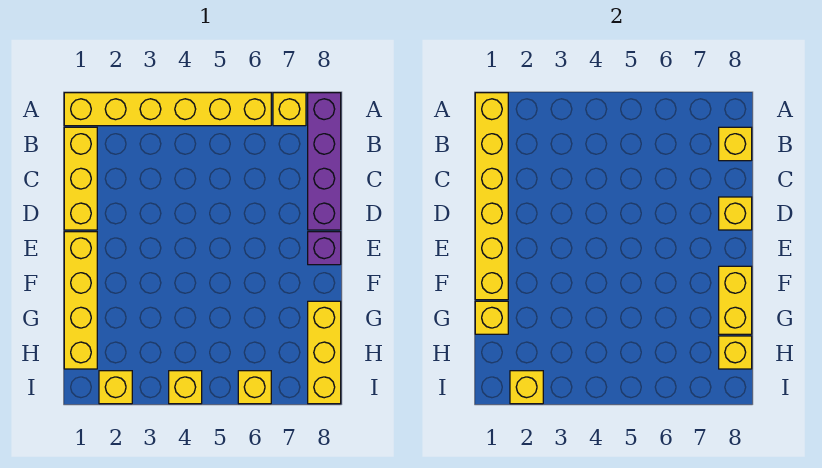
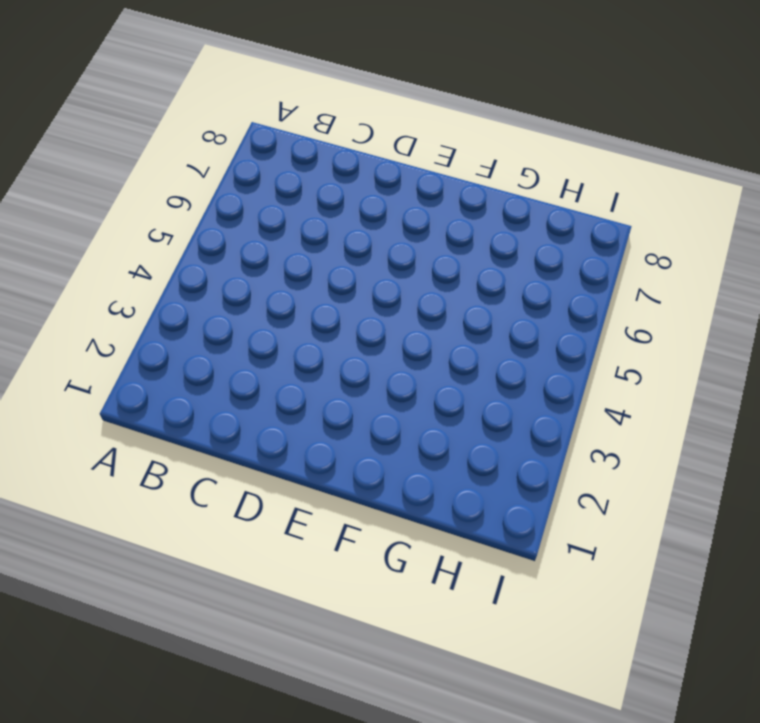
none -> yellow brick A1:A6 level 1
none -> yellow brick A7 level 1
none -> purple brick A8:D8 level 1

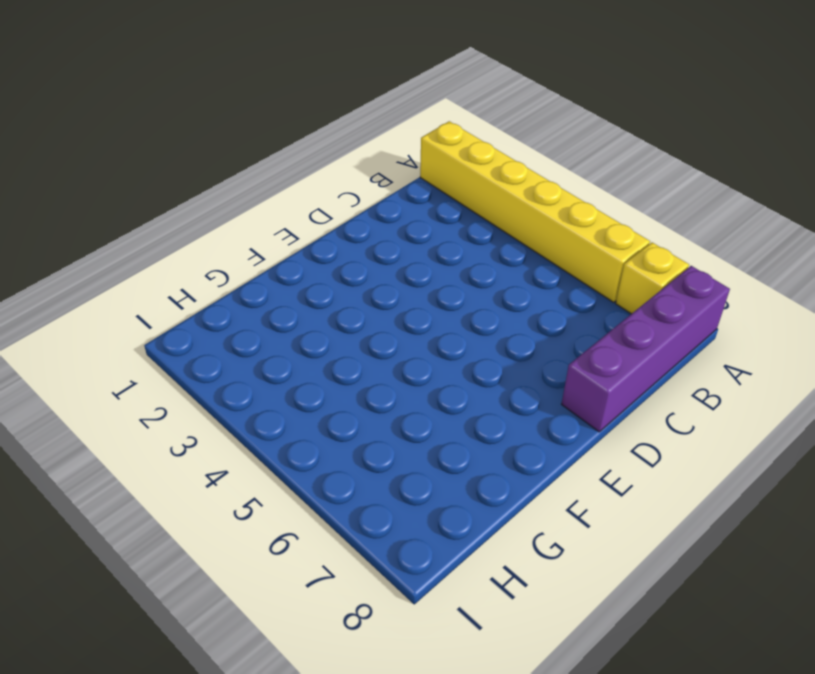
none -> yellow brick B1:D1 level 1
none -> yellow brick E1:H1 level 1
none -> purple brick E8 level 1

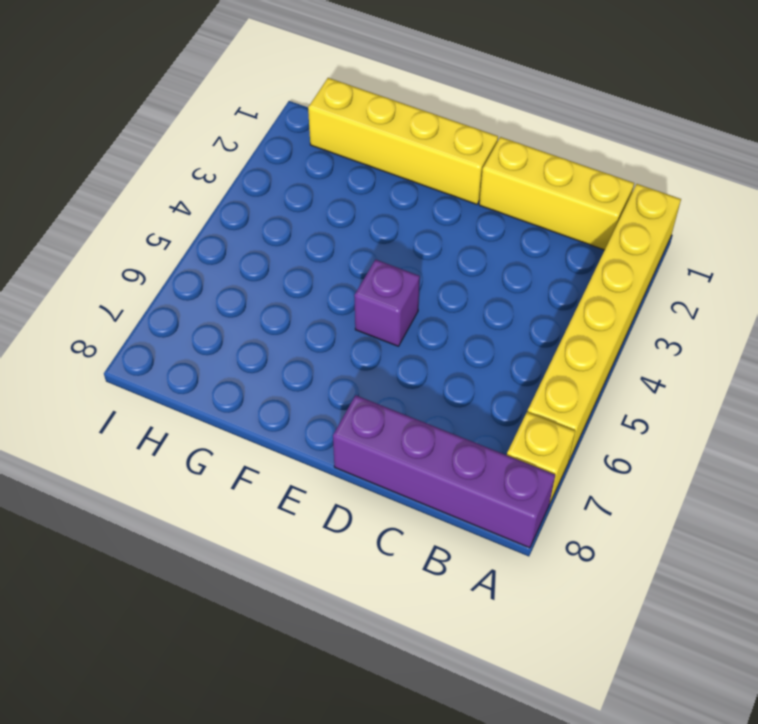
purple brick E5 level 1 -> purple brick E8 level 1
none -> yellow brick G8:I8 level 1
none -> yellow brick I2 level 1
none -> yellow brick I4 level 1

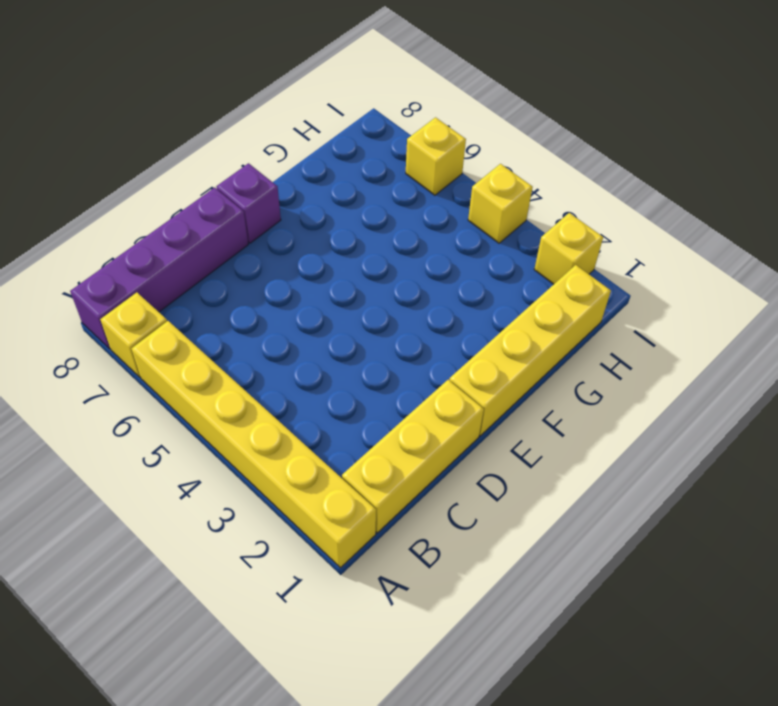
none -> yellow brick G8:I8 level 1
none -> yellow brick A1:F1 level 2
none -> yellow brick B8 level 2

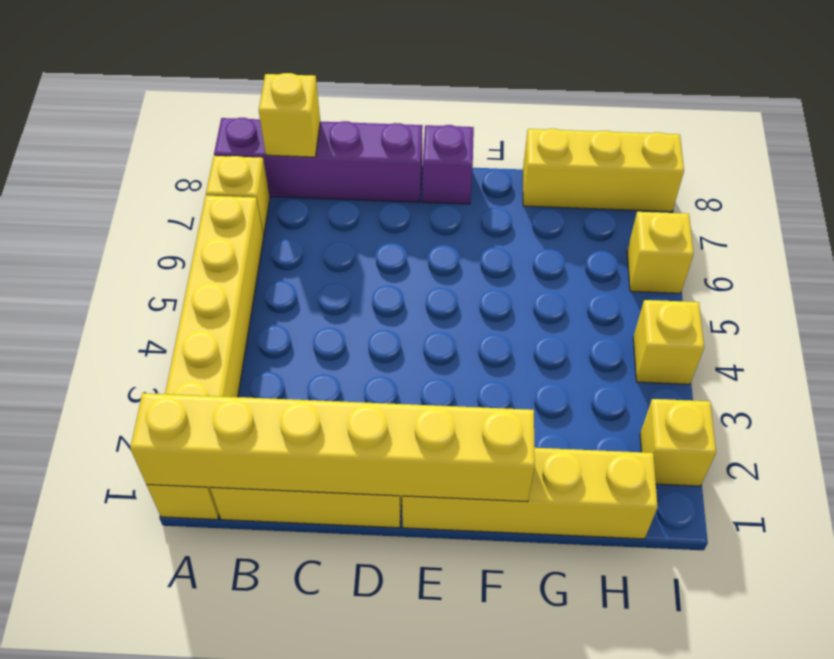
none -> yellow brick D8 level 2
none -> yellow brick F8:G8 level 2
none -> yellow brick G1 level 2

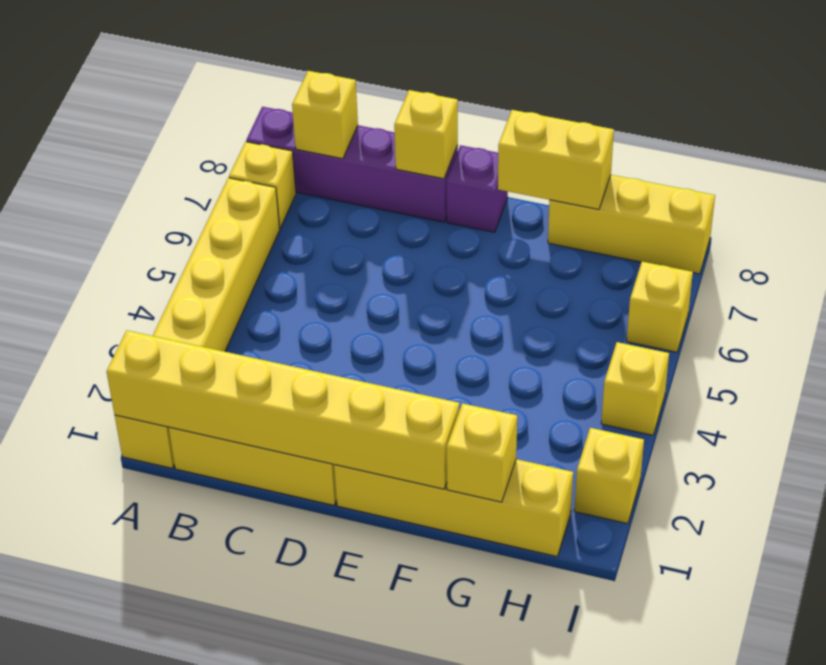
none -> yellow brick H8 level 2
none -> yellow brick I2 level 2

